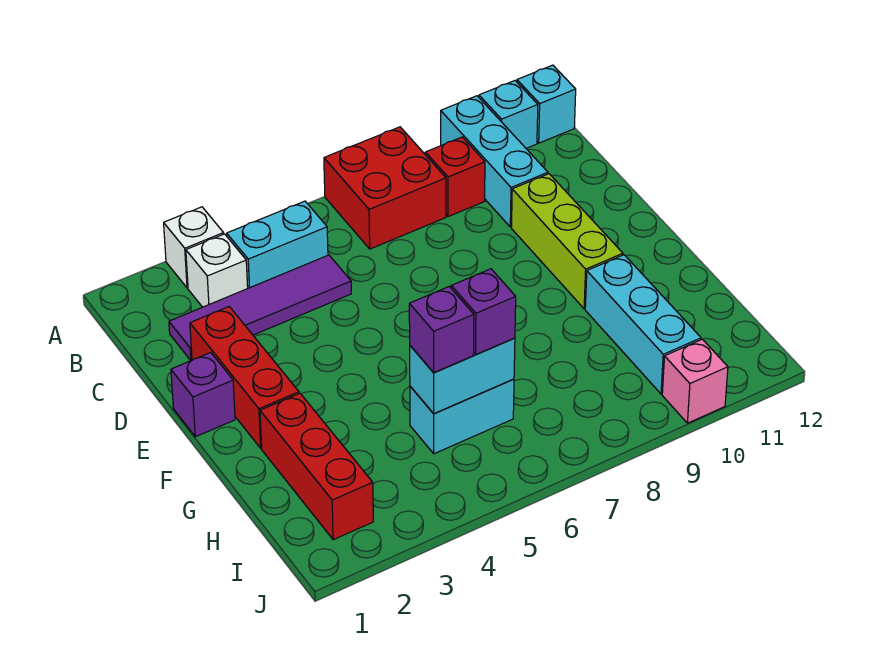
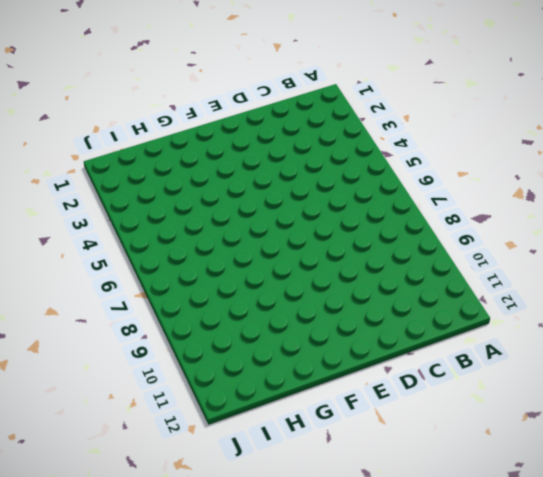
none -> white brick A3 level 1
none -> red brick A7:B8 level 1
none -> cyan brick A10:C10 level 1

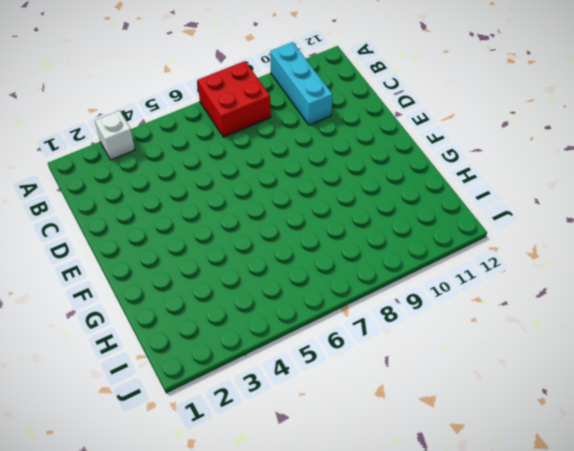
none -> cyan brick A11 level 1
none -> cyan brick A12 level 1
none -> white brick B3 level 1

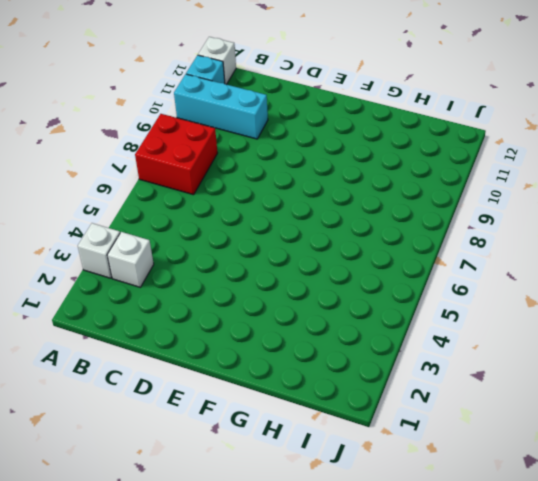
white brick A12 level 1 -> cyan brick A12 level 1
none -> cyan brick B4:B5 level 1
none -> red brick B9 level 1
none -> purple tile C2:C5 level 1

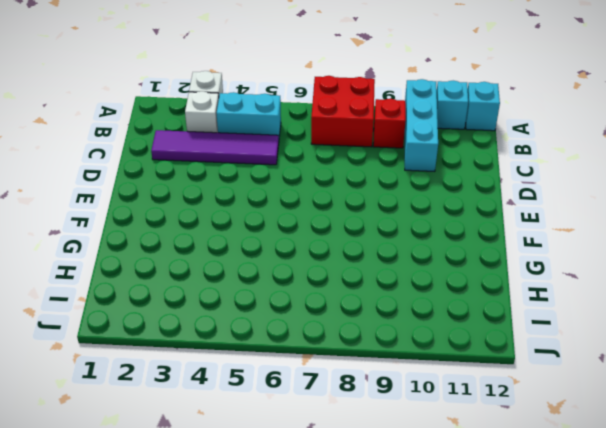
none -> red brick D2:F2 level 1
none -> lime brick D10:F10 level 1
none -> purple brick E1 level 1

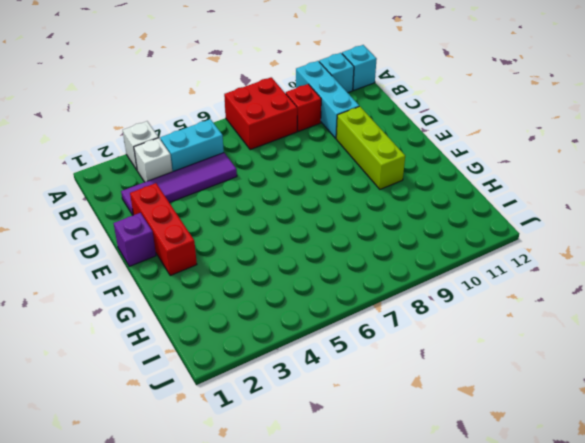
none -> red brick G2:I2 level 1
none -> cyan brick G10:I10 level 1
none -> cyan brick H5:H6 level 1

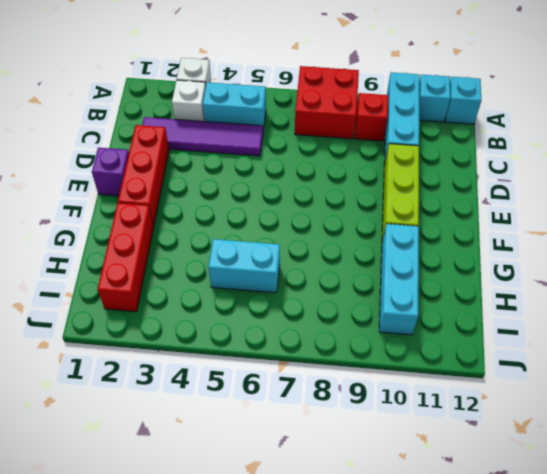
none -> pink brick J10 level 1
none -> cyan brick H5:H6 level 2
none -> purple brick H5 level 3

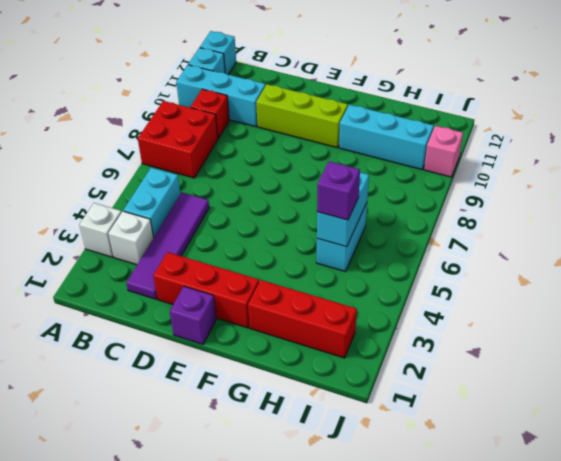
none -> purple brick H6 level 3

